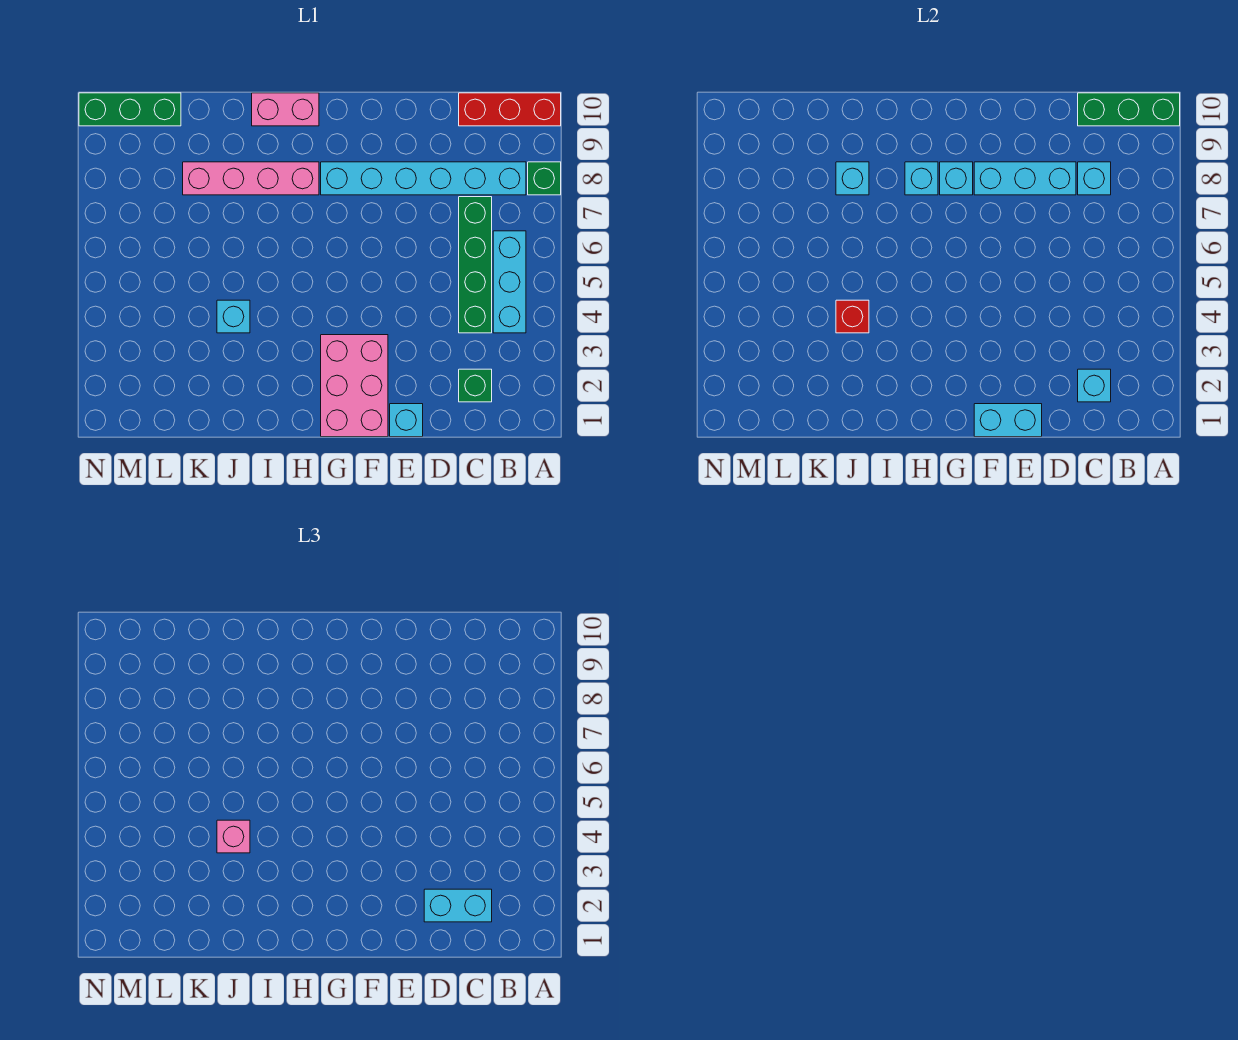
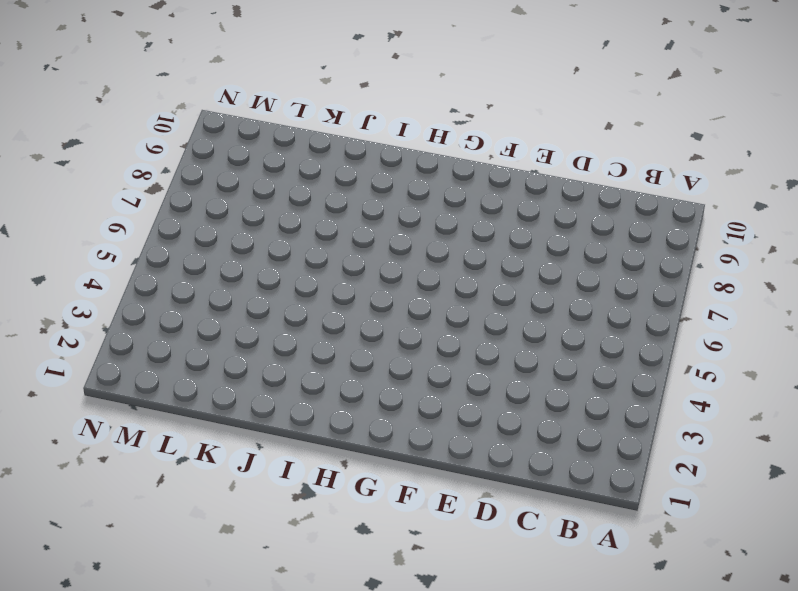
none -> green brick A8 level 1
none -> red brick A10:C10 level 1
none -> cyan brick B4:B6 level 1

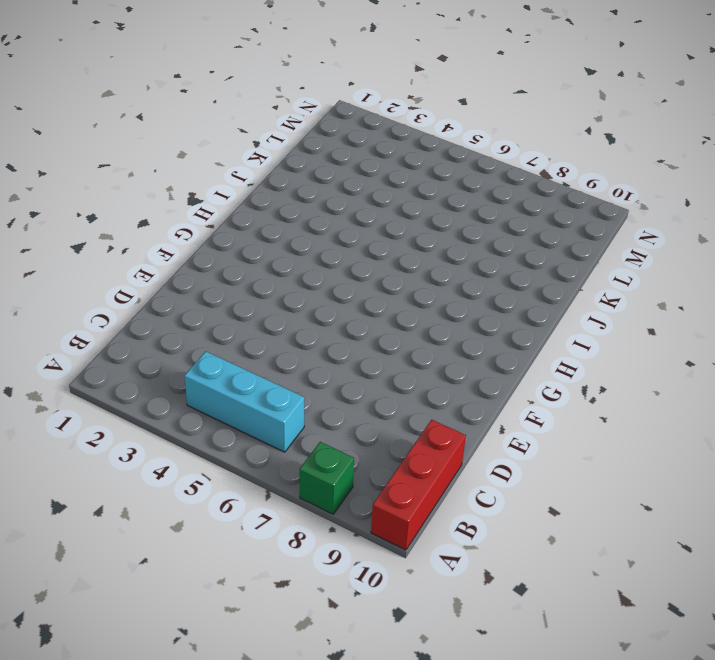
none -> cyan brick B8:G8 level 1
none -> green brick C2 level 1
none -> green brick C4:C7 level 1

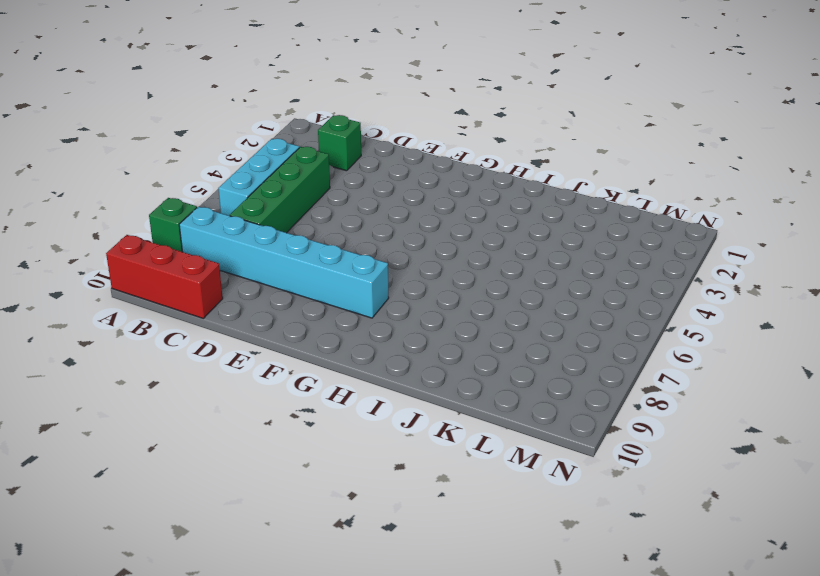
none -> cyan brick E1 level 1
none -> pink brick F1:G3 level 1
none -> pink brick H8:K8 level 1

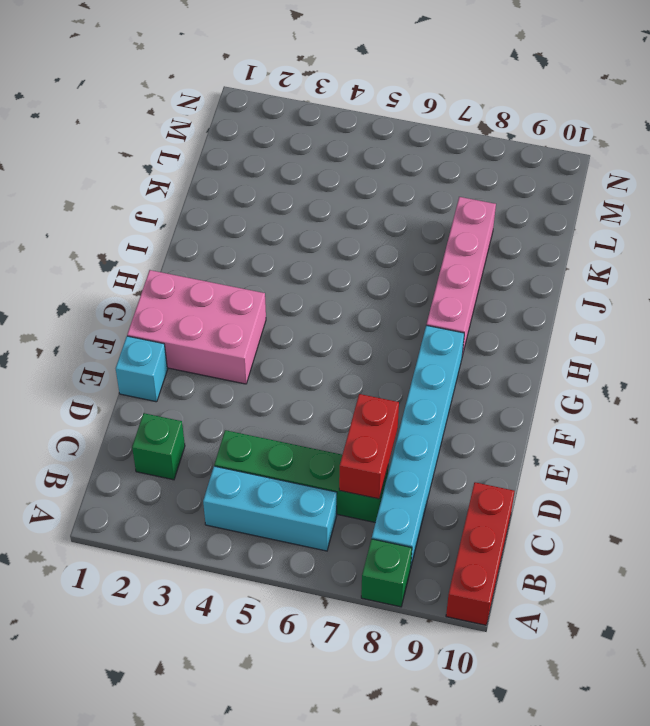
red brick C7:D7 level 2 -> none
none -> pink brick H10:I10 level 1
none -> cyan brick J4 level 1
none -> green brick L10:N10 level 1

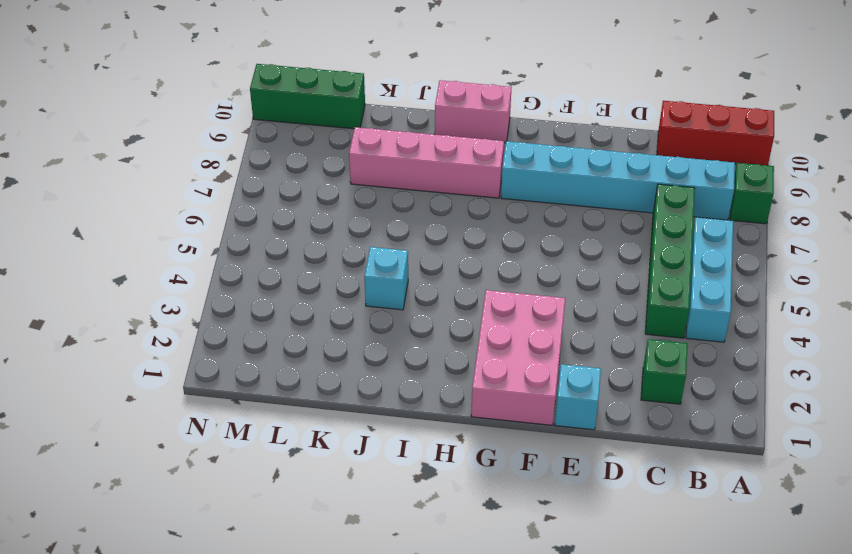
none -> green brick A10:C10 level 2
none -> cyan brick C2 level 2
none -> cyan brick C8 level 2

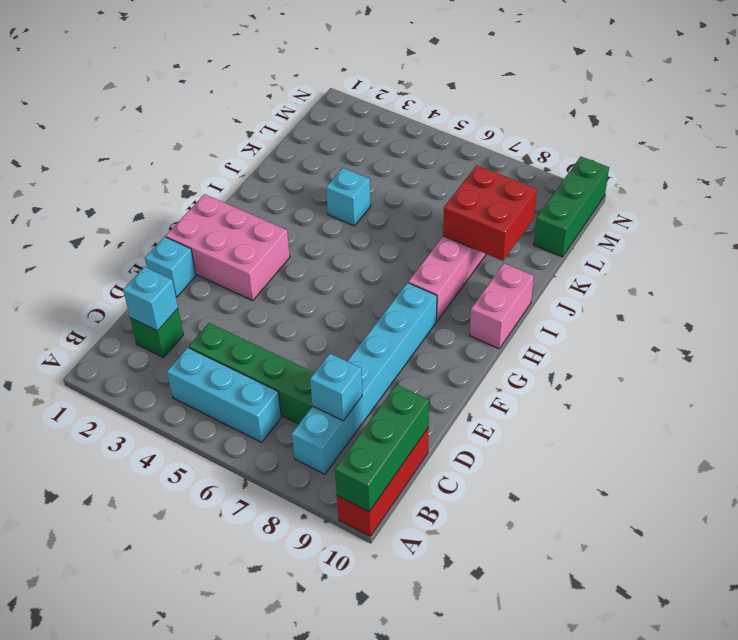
red brick J8:K9 level 2 -> cyan brick J8 level 2
none -> green brick A8 level 1
none -> cyan brick D8:F8 level 2
none -> cyan brick E1:F1 level 2

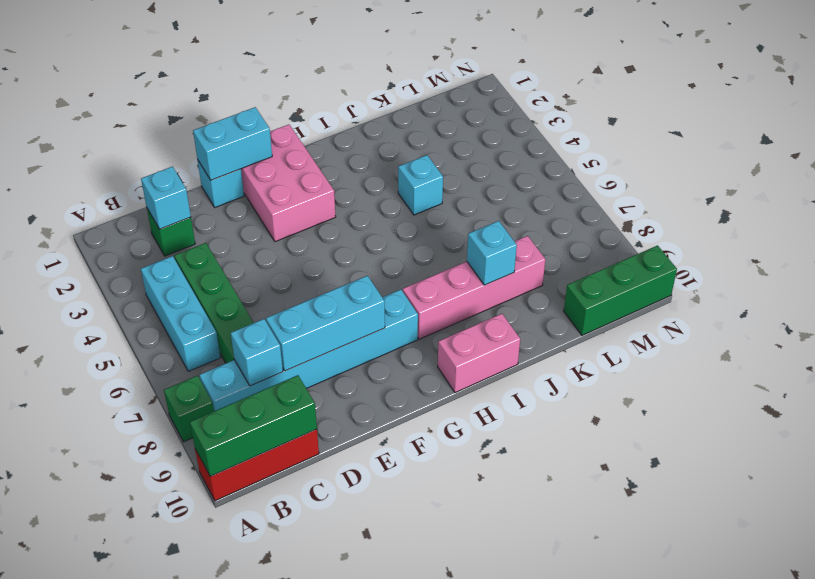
none -> cyan brick G8 level 2
none -> cyan brick H8 level 2
none -> red brick J4 level 2

